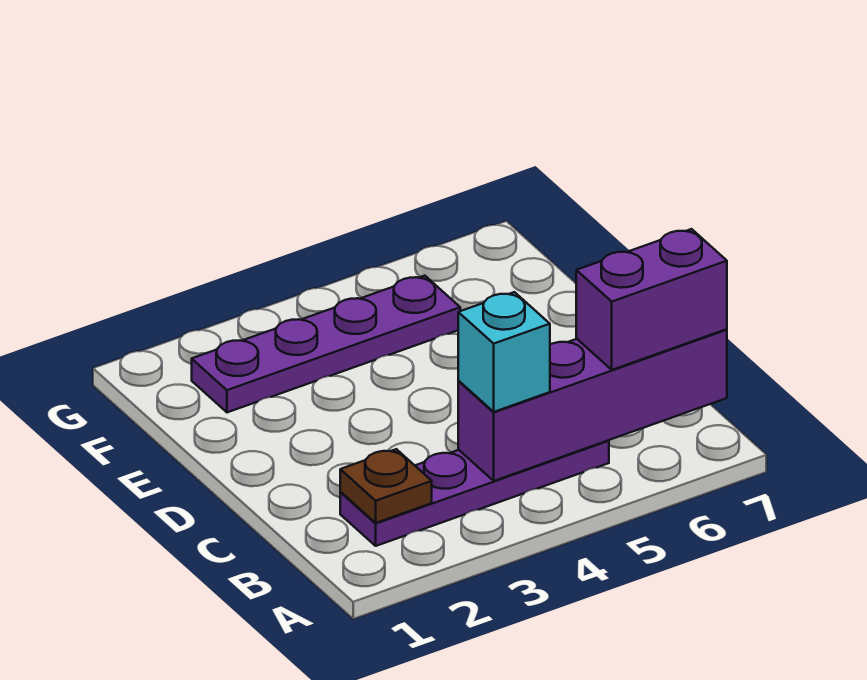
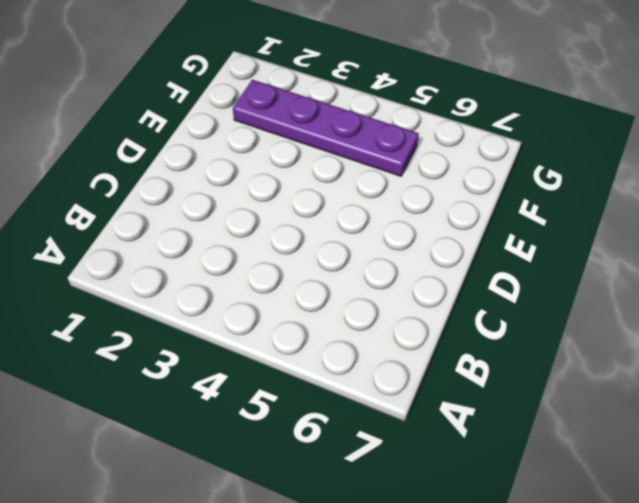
none -> purple plate B2:B5 level 1
none -> brown plate B2 level 2

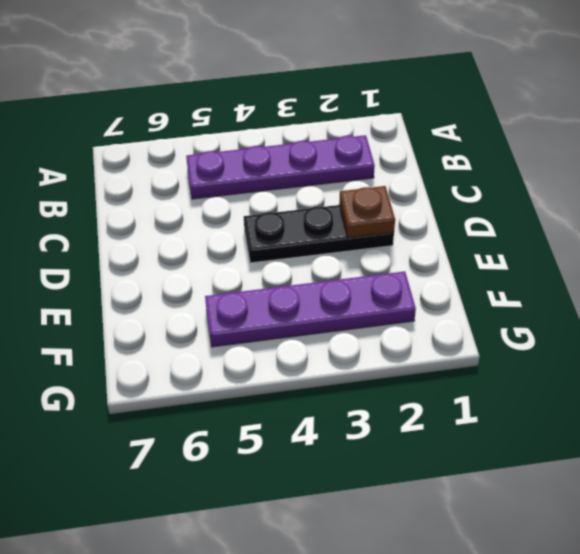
black plate D2:D4 level 1 -> none
brown plate D2 level 2 -> brown plate B2 level 2
none -> purple brick B4:B7 level 2
none -> cyan brick B4 level 3

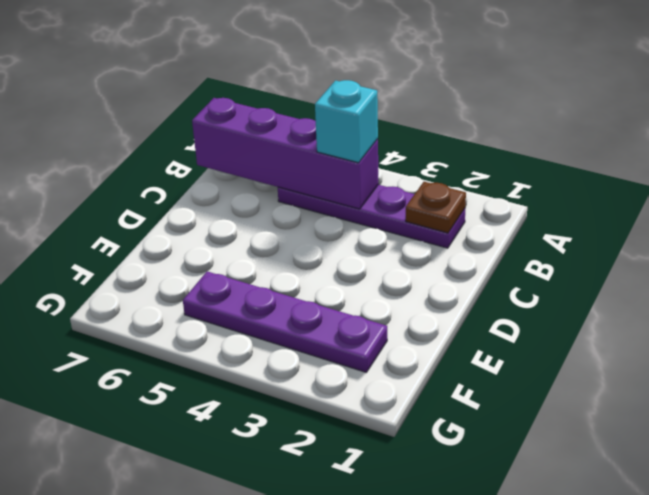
none -> purple brick B6:B7 level 3

